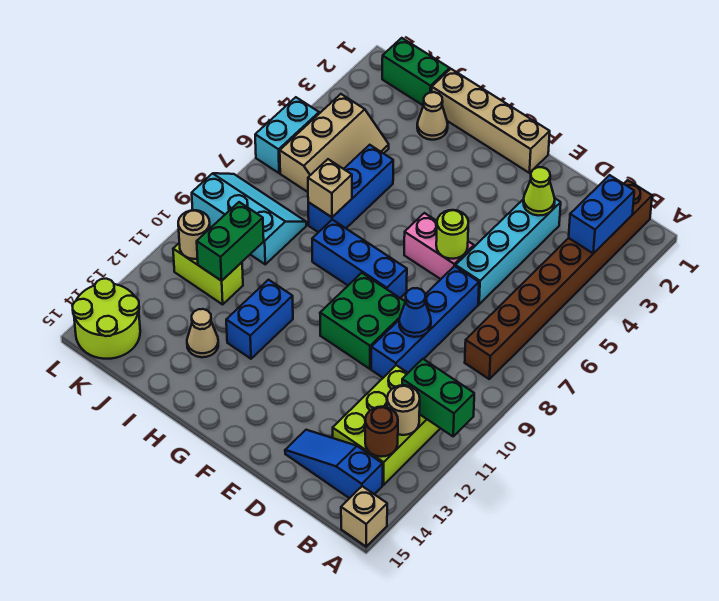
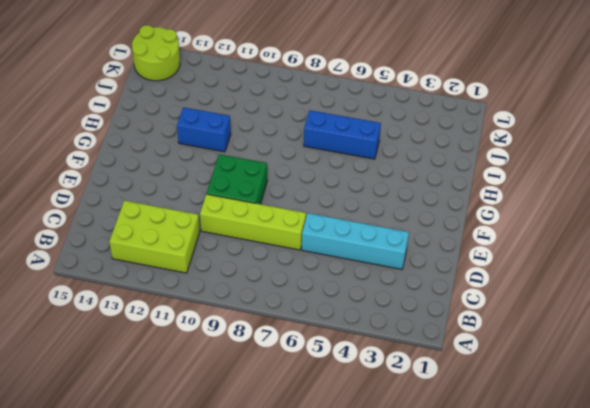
lime brick D7:D10 level 1 -> blue brick D7:D10 level 1
none -> tan brick A15 level 1
none -> brown brick B1:B8 level 1
none -> blue slope B14:D14 level 1 top B
none -> pink brick E6:F6 level 1

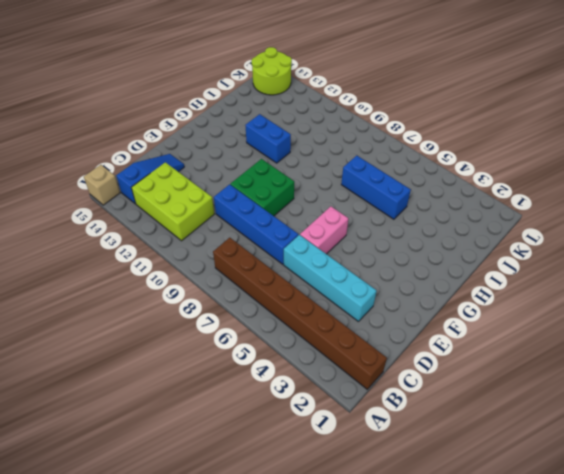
none -> tan brick F1:I1 level 1
none -> blue brick F8:H8 level 1
none -> tan cone I2 level 1
none -> tan cone I13 level 1

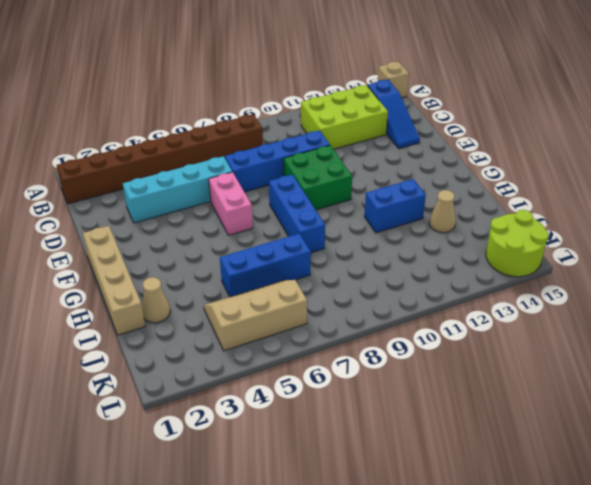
none -> green brick J1:K1 level 1
none -> cyan slope J8:L9 level 1 top 9
none -> lime brick J11:K11 level 1
none -> cyan brick L5:L6 level 1

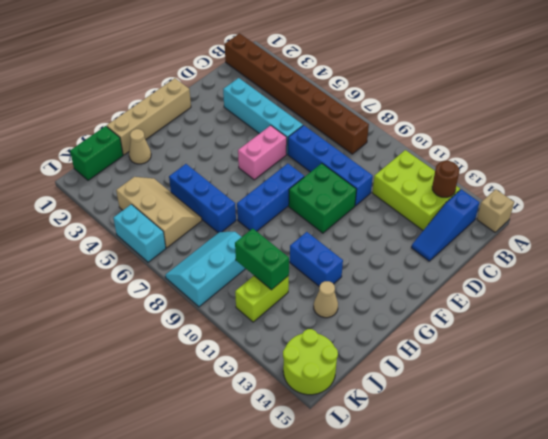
none -> green brick A11:B11 level 2
none -> blue brick B2:B3 level 2
none -> tan round brick B12 level 2
none -> lime cone D3 level 2

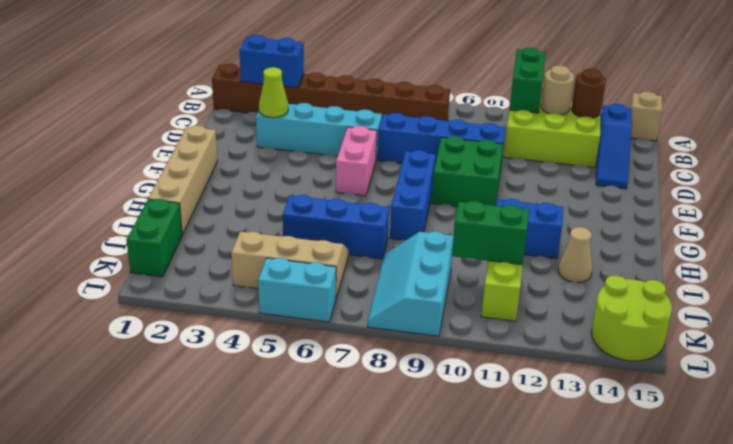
none -> tan cone I2 level 1
none -> blue cone D9 level 2
none -> lime round brick E6 level 2
none -> tan brick I7 level 2

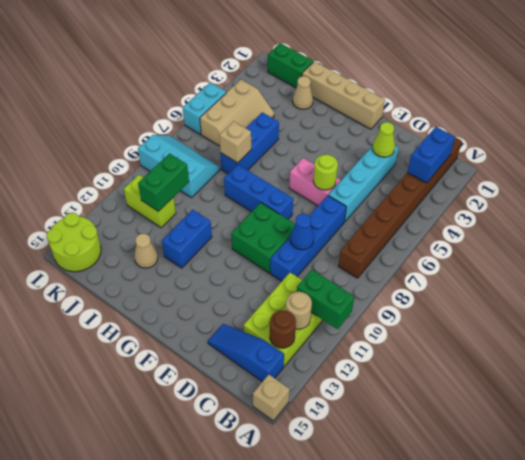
none -> tan round brick K11 level 2

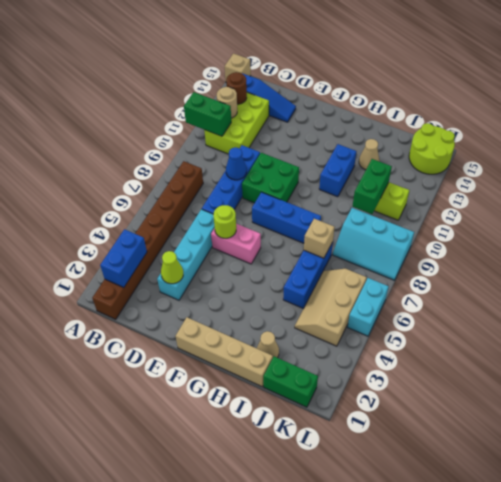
none -> tan round brick K11 level 2

